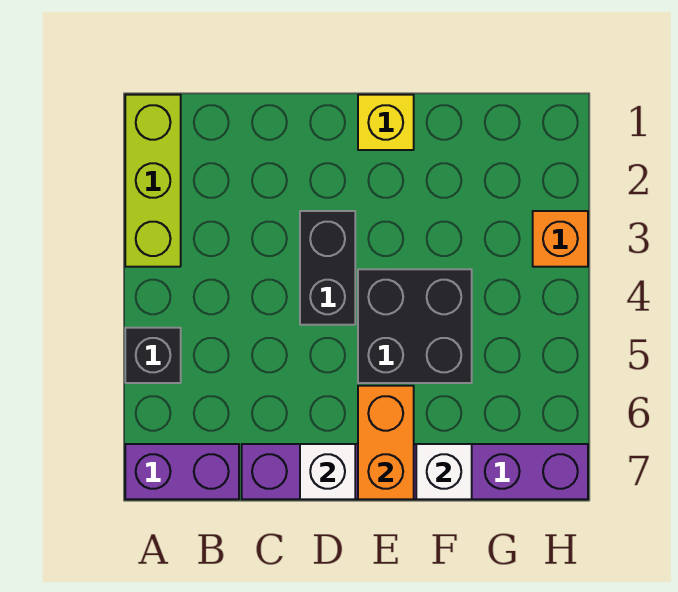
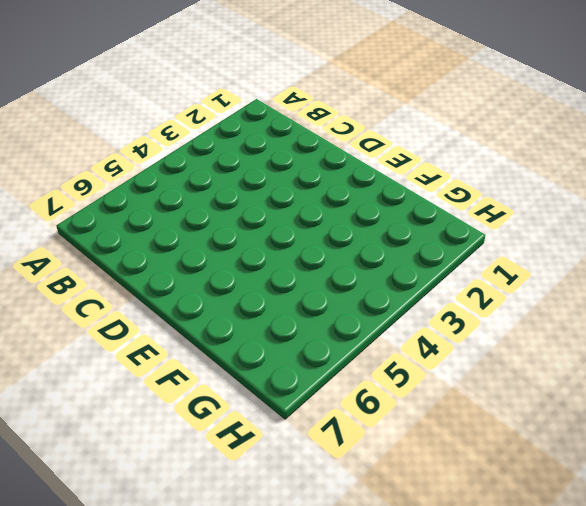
none -> lime brick A1:A3 level 1
none -> black brick A5 level 1

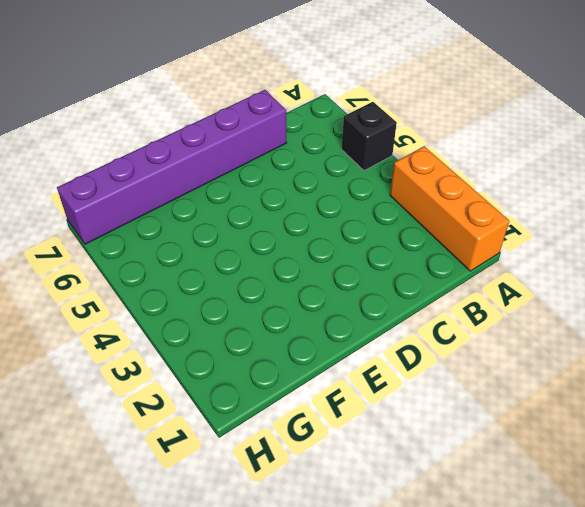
orange brick A1:A3 level 1 -> lime brick A1:A3 level 1
none -> purple brick A7:B7 level 1
none -> black brick D3:D4 level 1

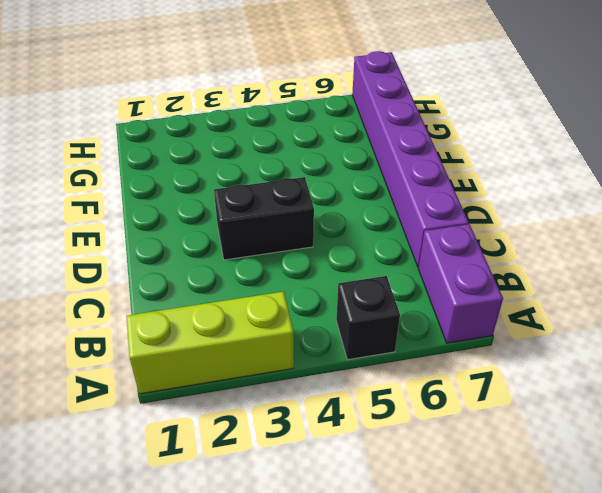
none -> yellow brick E1 level 1
none -> black brick E4:F5 level 1

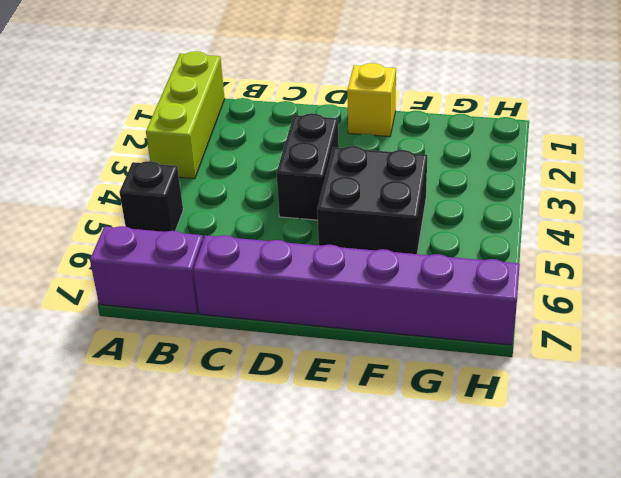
none -> orange brick H3 level 1
none -> white brick D7 level 2

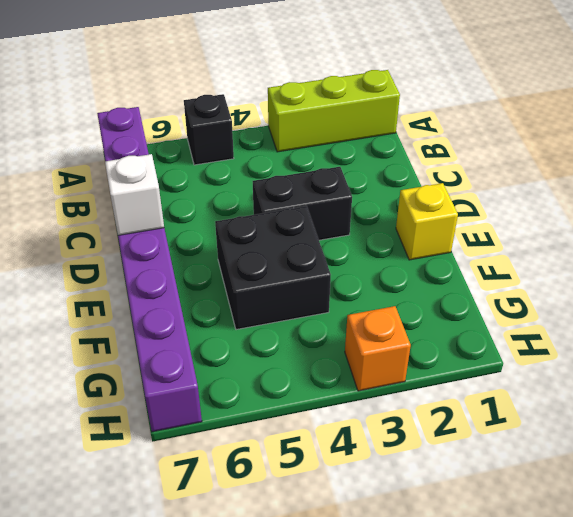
none -> orange brick E6:E7 level 2
none -> white brick F7 level 2

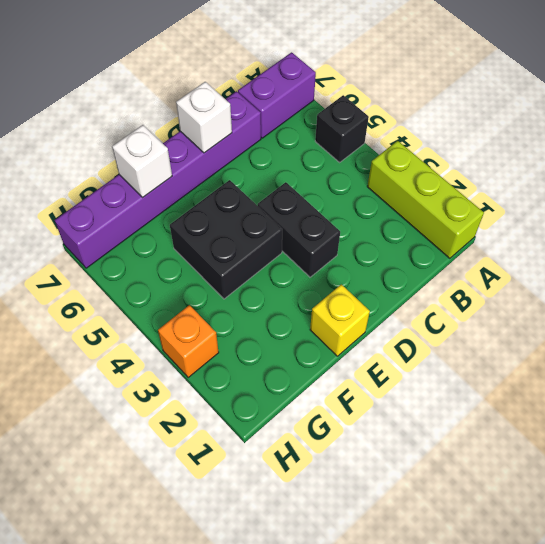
none -> orange brick E6:E7 level 2

